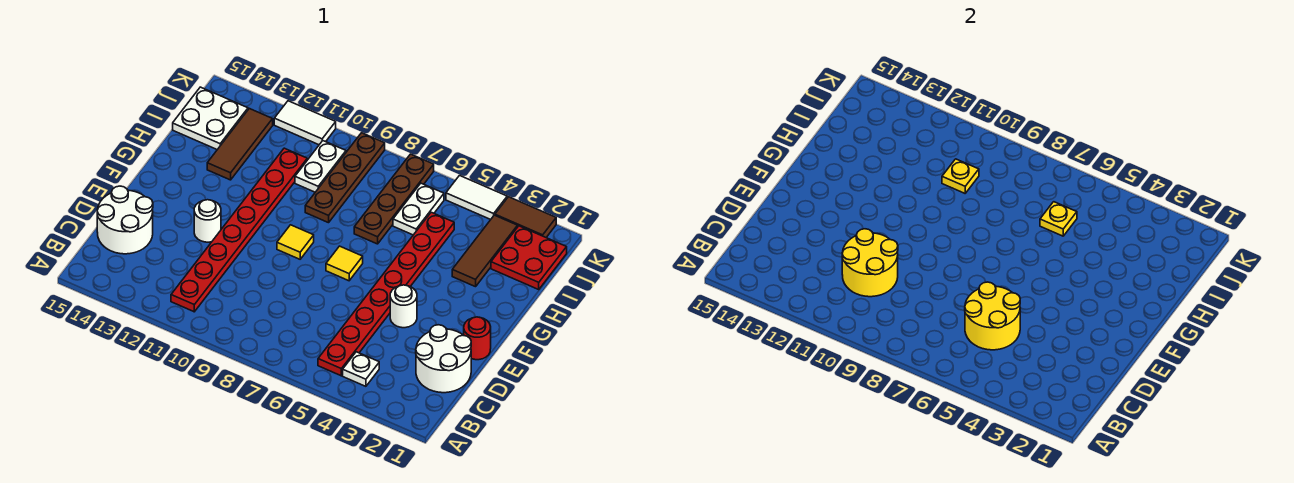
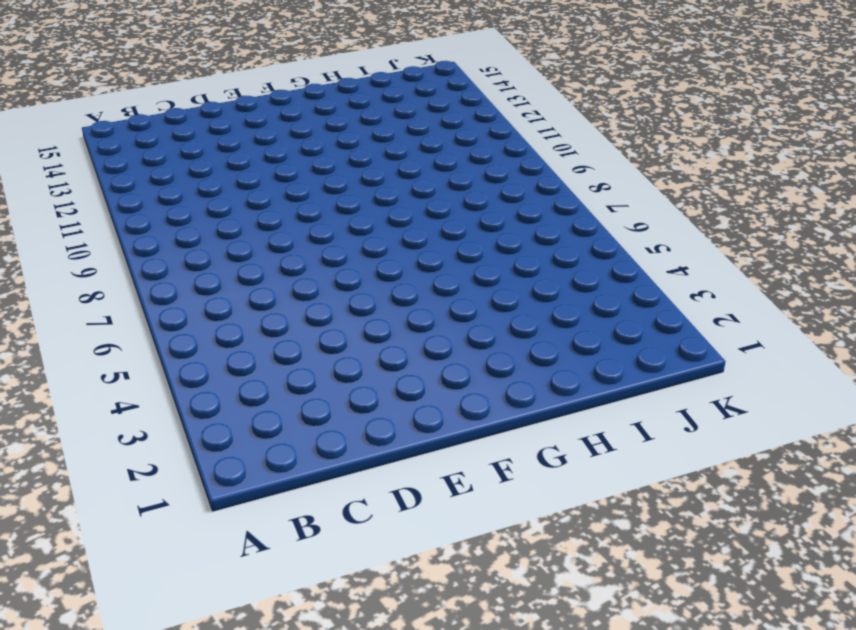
none -> white plate B4 level 1
none -> red plate B5:I5 level 1
none -> red plate B11:I11 level 1

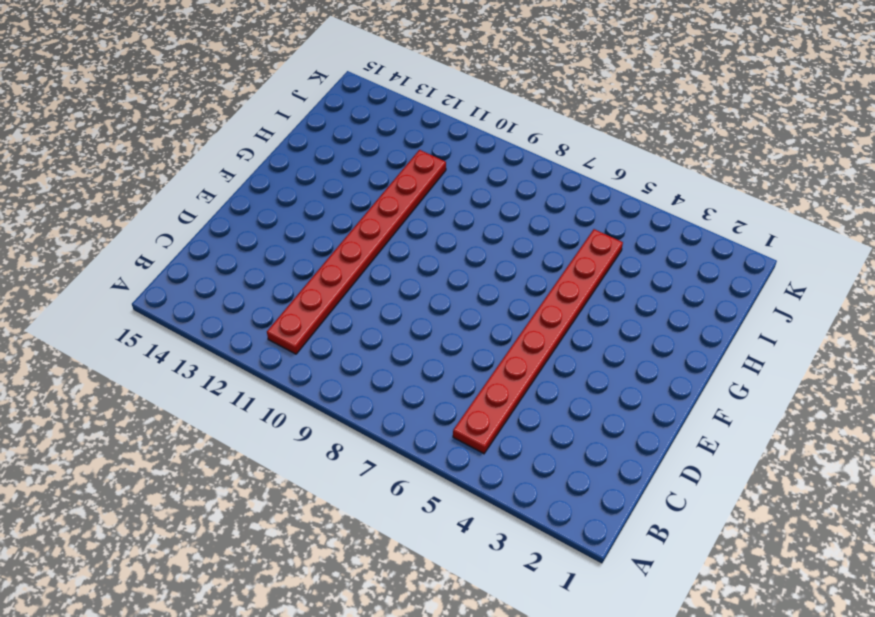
none -> white plate B4 level 1
none -> white round brick C1:D2 level 1
none -> white round brick C14:D15 level 1

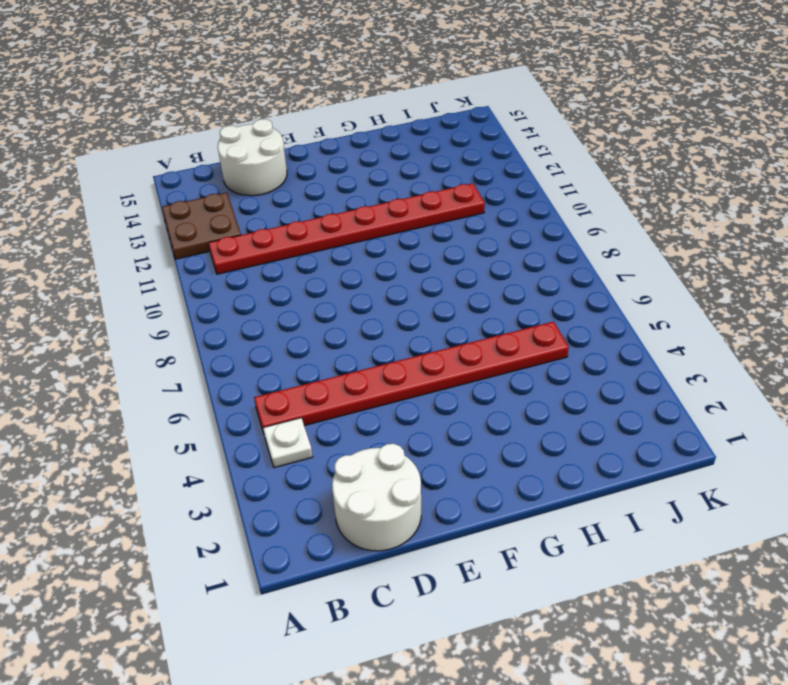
brown plate A12:B13 level 1 -> none
none -> red round brick E1 level 1
none -> white round brick E4 level 1
none -> white round brick E12 level 1

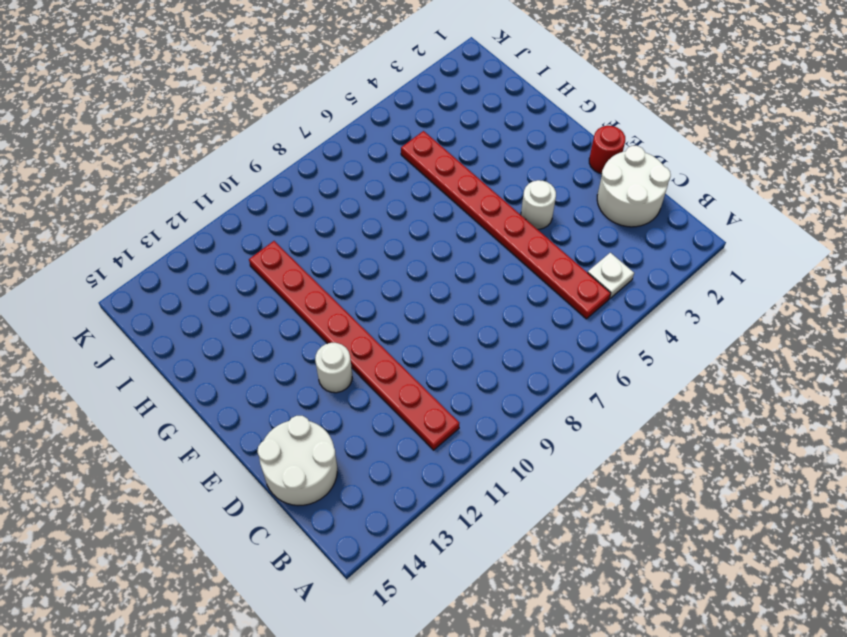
none -> yellow tile F7 level 1
none -> yellow tile F9 level 1
none -> brown tile H3:J3 level 1

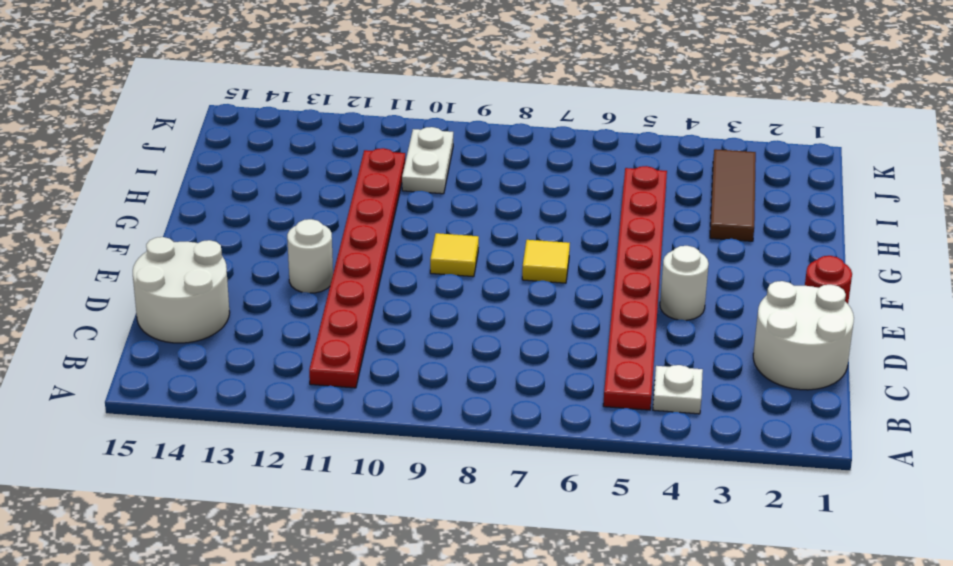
none -> brown plate H7:K7 level 1
none -> brown plate H9:K9 level 1
none -> brown tile H13:J13 level 1

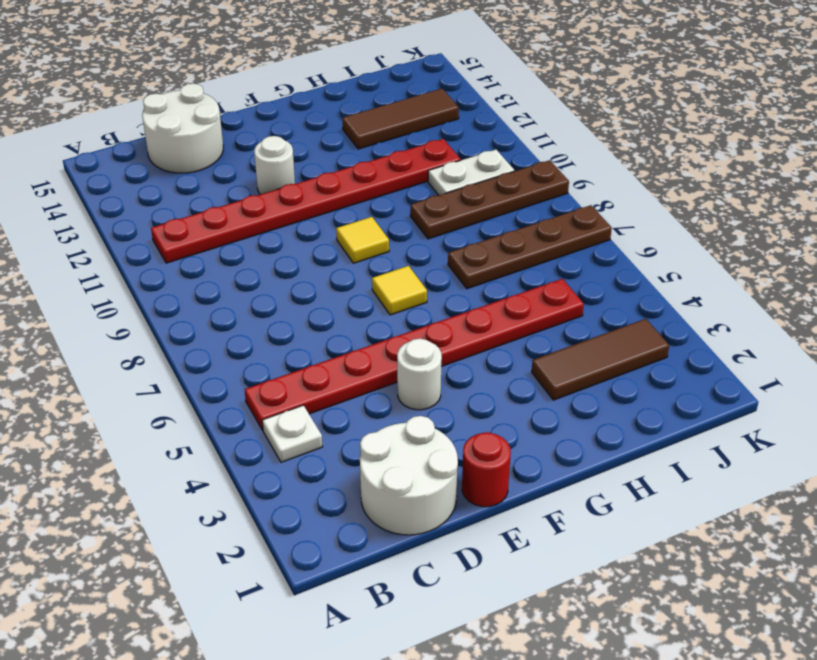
none -> red plate I1:J2 level 1
none -> white plate I6:J6 level 1
none -> white plate I14:J15 level 1

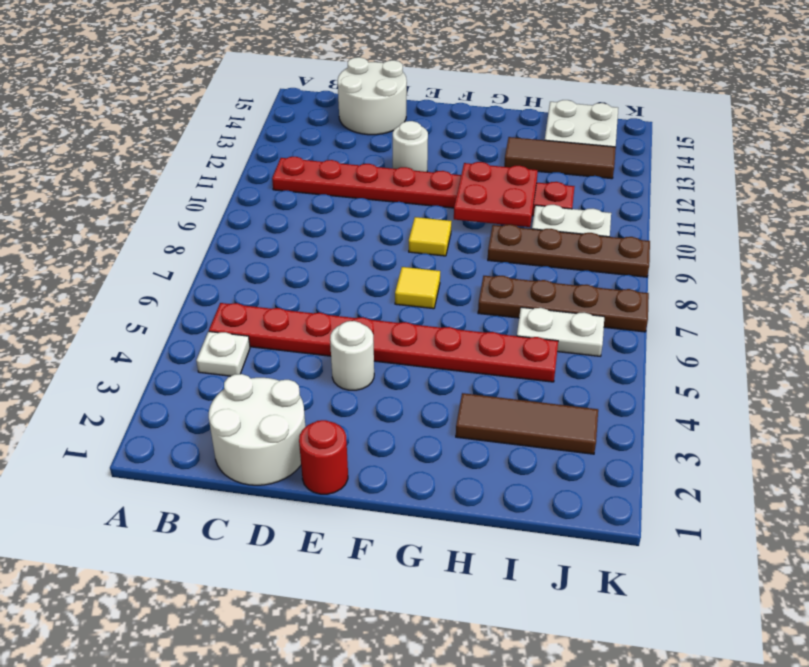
red plate G10:H11 level 2 -> red plate I1:J2 level 1
none -> brown tile K2:K3 level 1
none -> white tile K4:K5 level 1
none -> white tile K11:K12 level 1

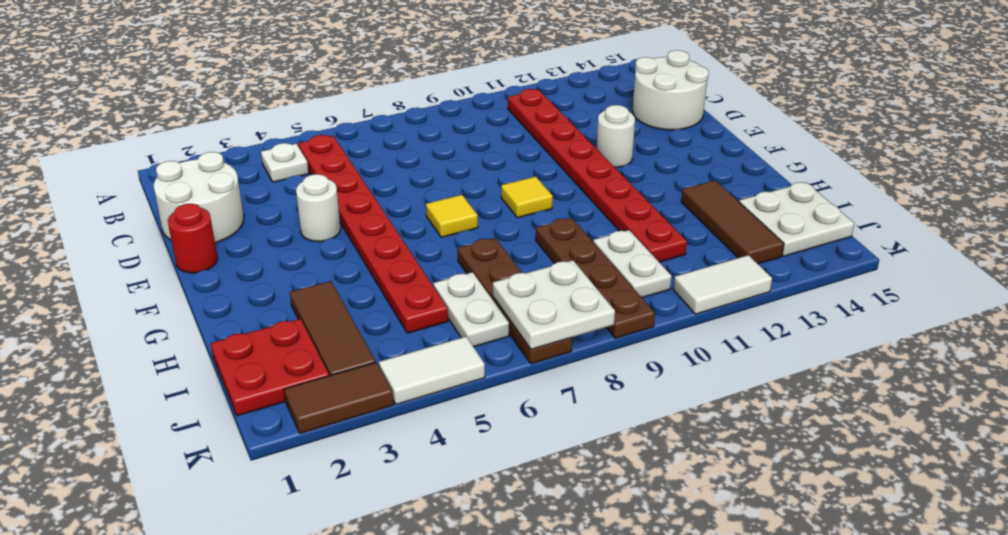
white plate J7:K8 level 2 -> none
none -> yellow round brick C5:D6 level 2
none -> yellow round brick C10:D11 level 2
none -> yellow plate I6 level 2

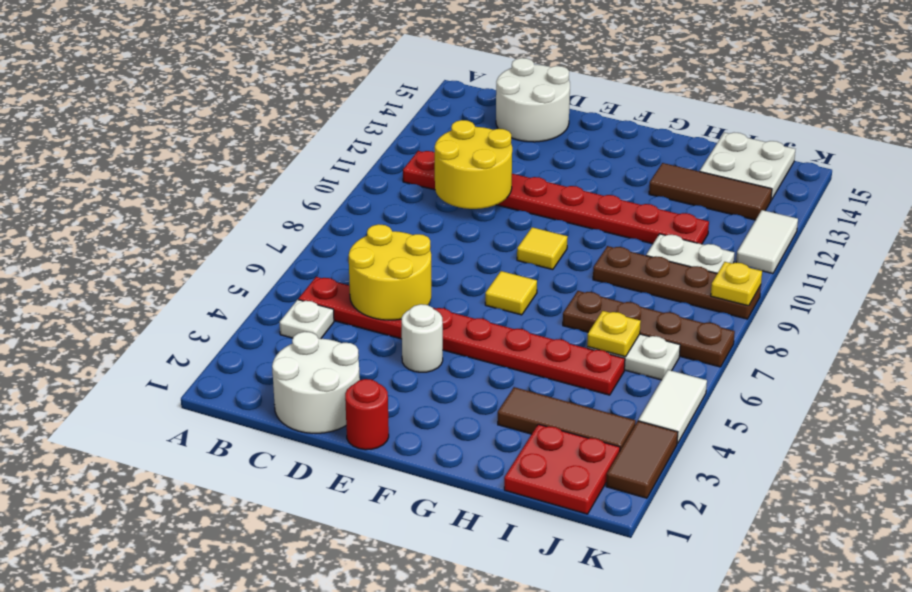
yellow plate K9 level 2 -> yellow plate I10 level 2
none -> white round brick E12 level 1

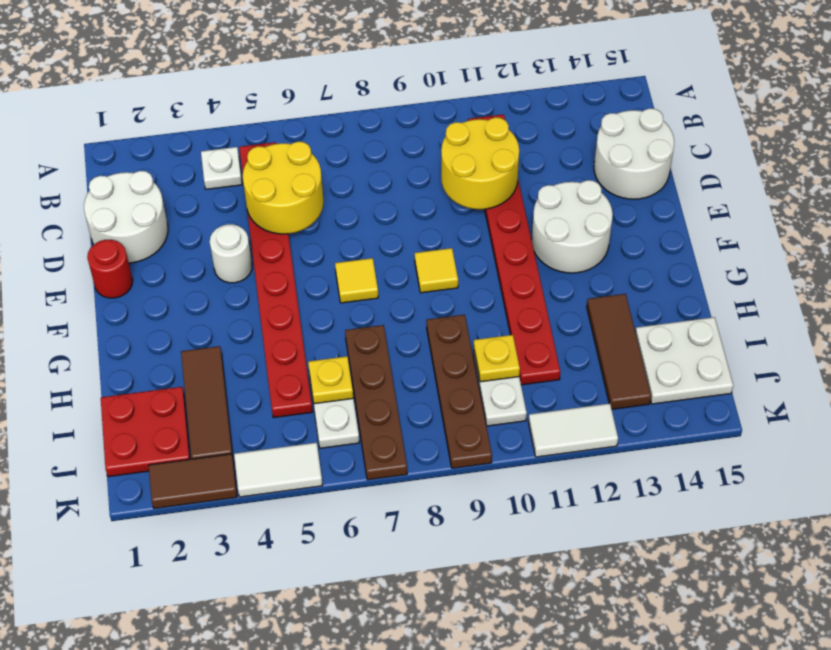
white round brick E12:F13 level 1 -> white round brick E12 level 1

